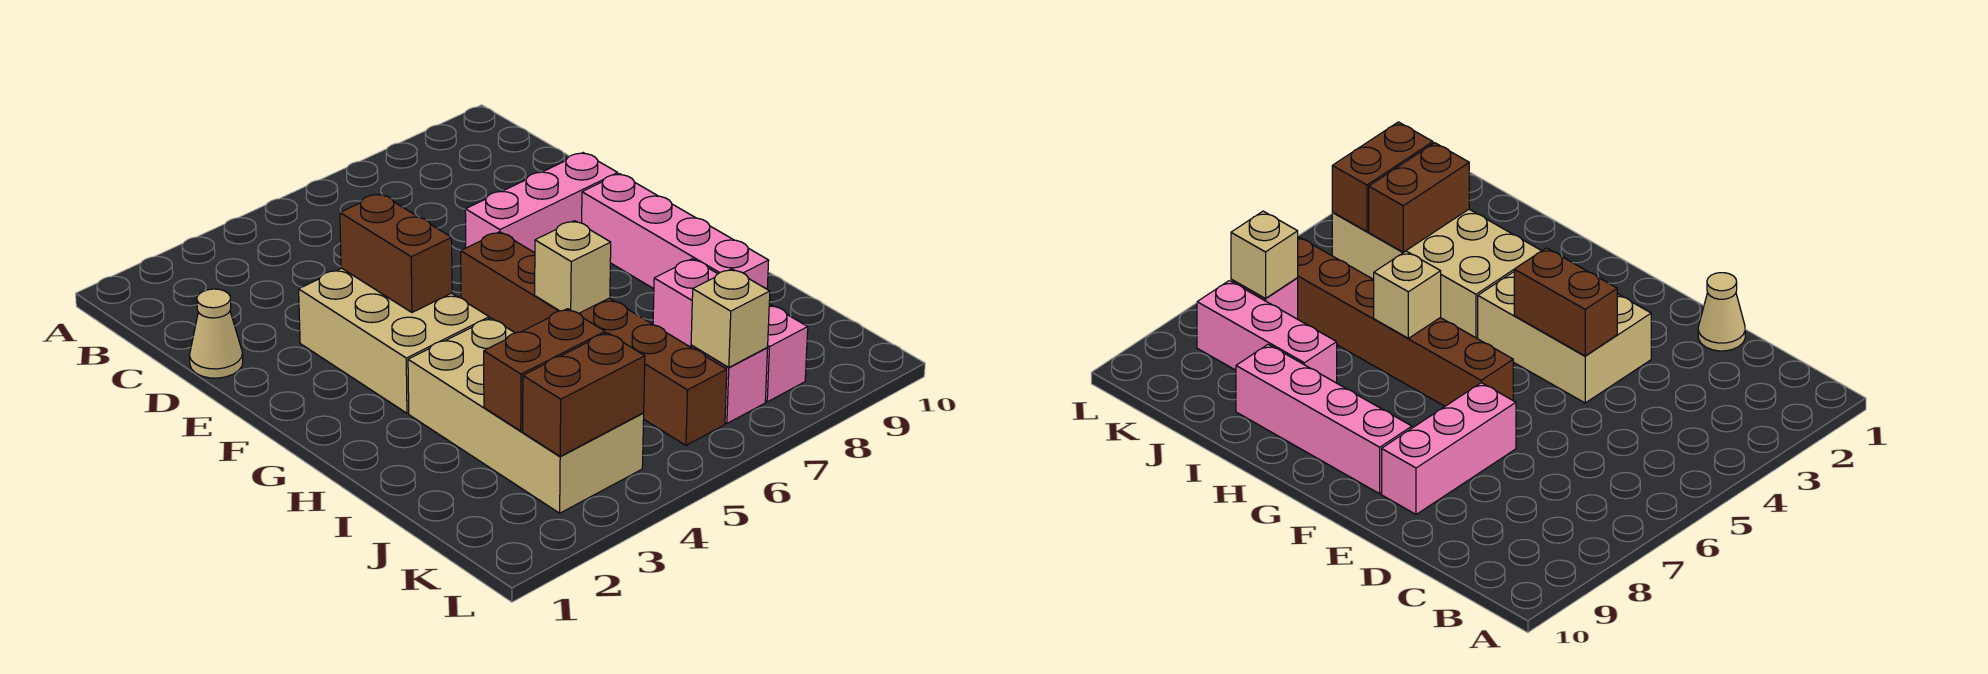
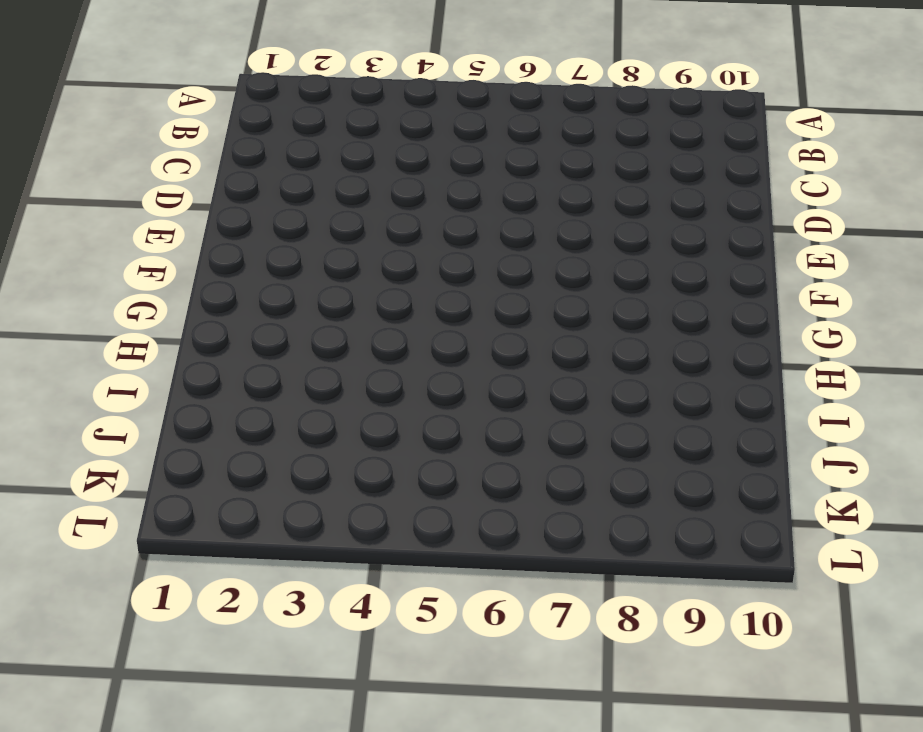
none -> tan cone D1 level 1
none -> tan brick E3:G4 level 1
none -> pink brick E7:E9 level 1

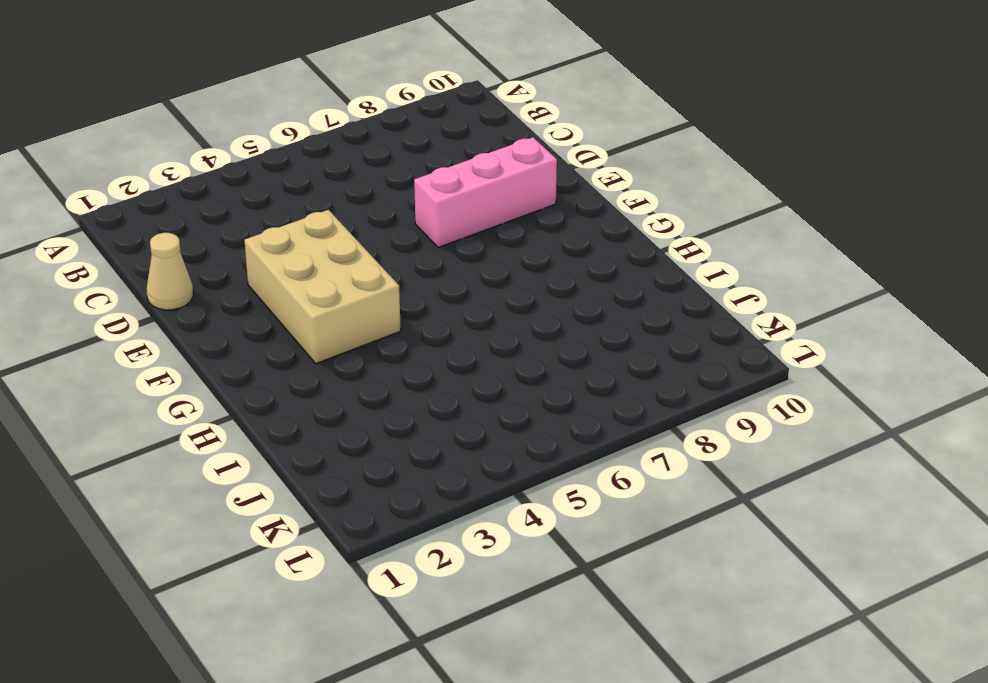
none -> brown brick F6:K6 level 1
none -> pink brick F9:I9 level 1
none -> tan brick H3:K4 level 1

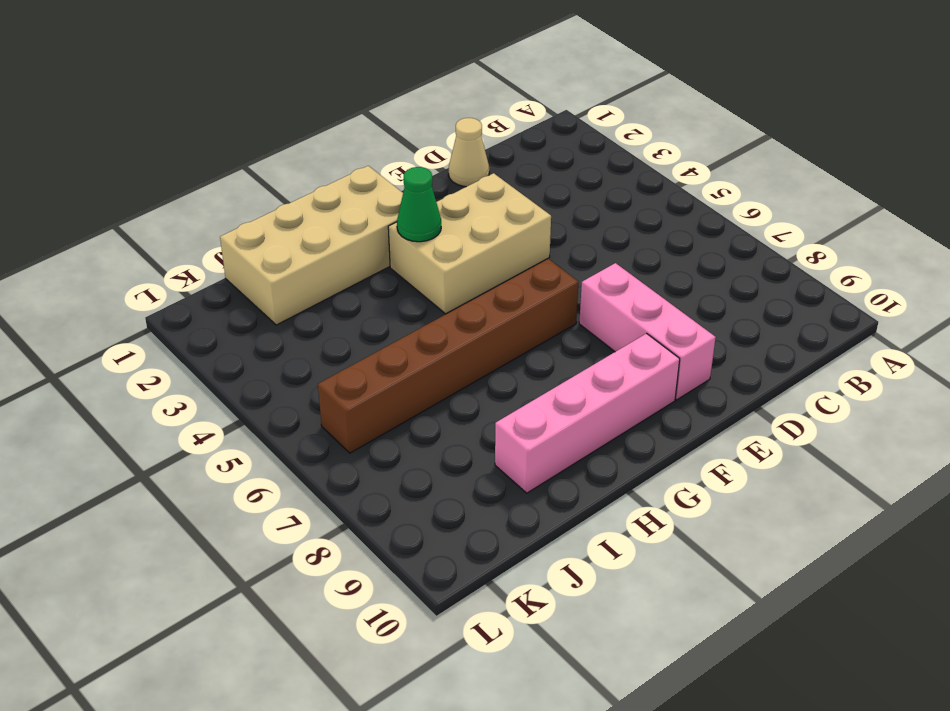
tan brick G1:J2 level 1 -> tan brick H3:K4 level 1
green cone G3 level 2 -> none
none -> pink brick I8:K8 level 1
none -> pink brick K7 level 1
none -> brown brick E4:F4 level 2

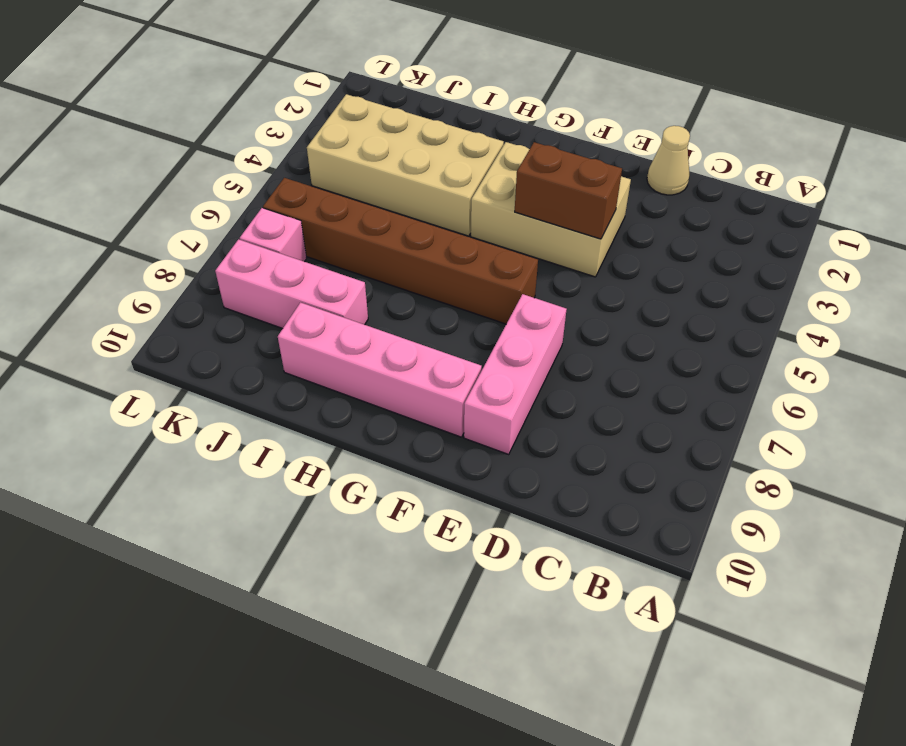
none -> tan brick H6 level 2
none -> brown brick J3:J4 level 2
none -> brown brick K3:K4 level 2

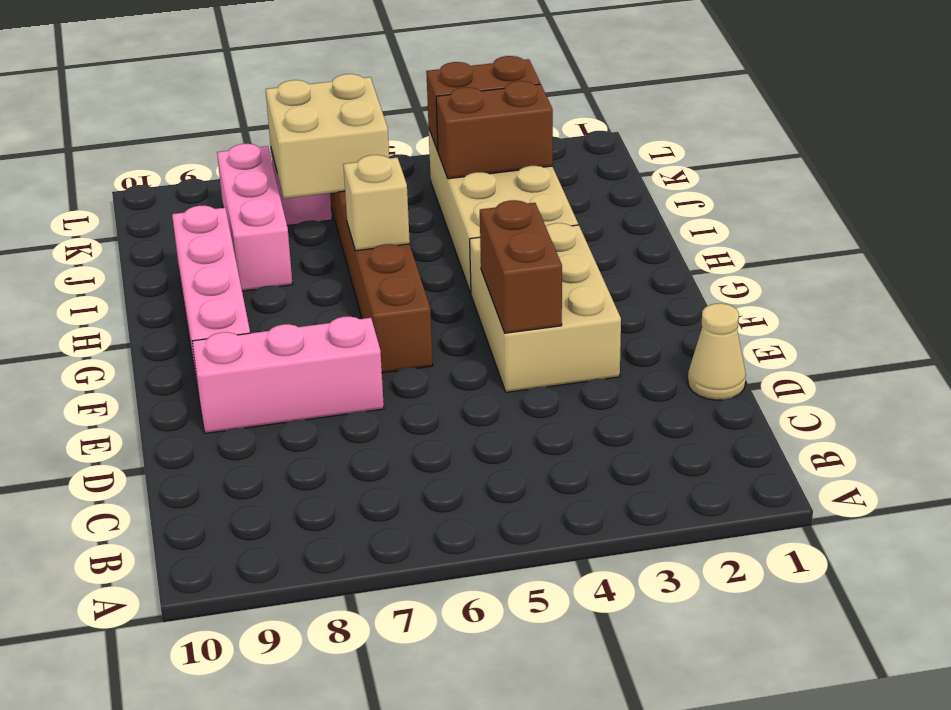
tan brick J6:K7 level 2 -> tan brick K7 level 2

